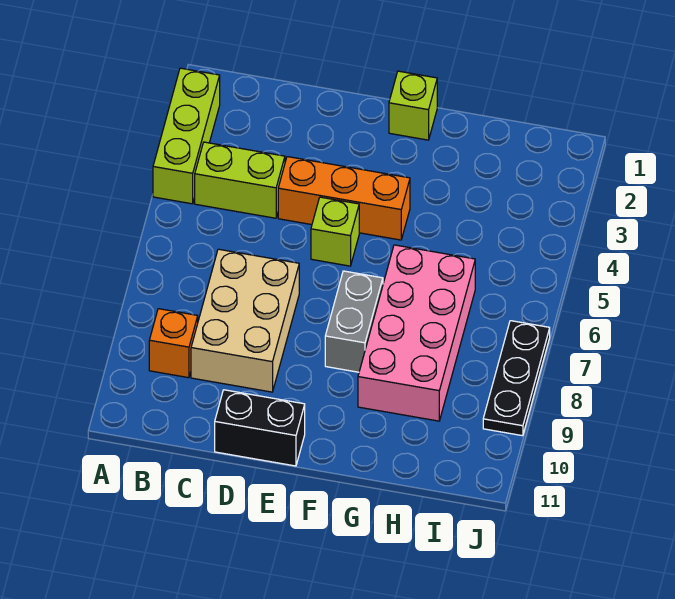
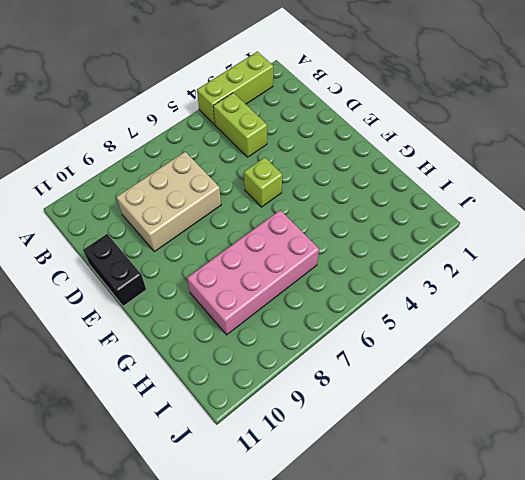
none -> orange brick B9 level 1
none -> orange brick D4:F4 level 1

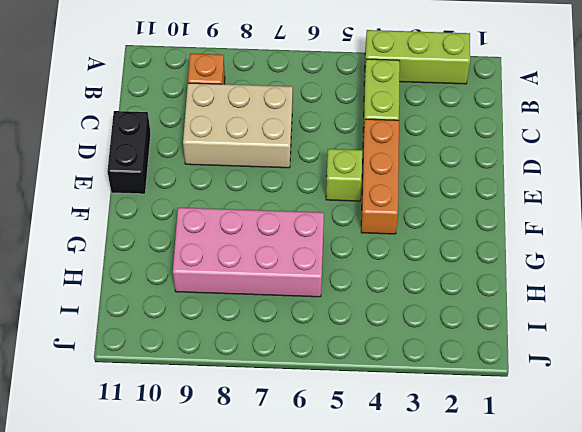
none -> lime brick F1 level 1
none -> grey brick F7:F8 level 1

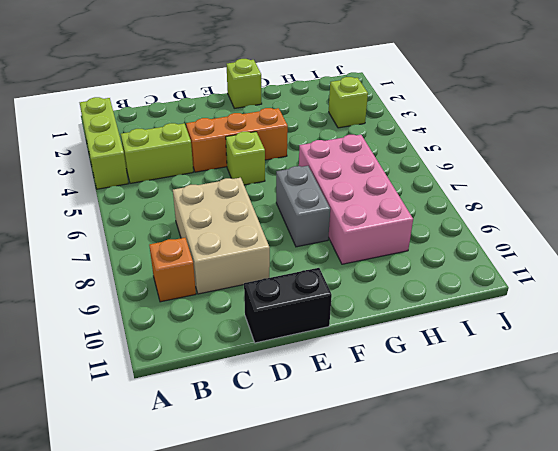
lime brick I3 level 1 -> none
none -> black plate J7:J9 level 1

